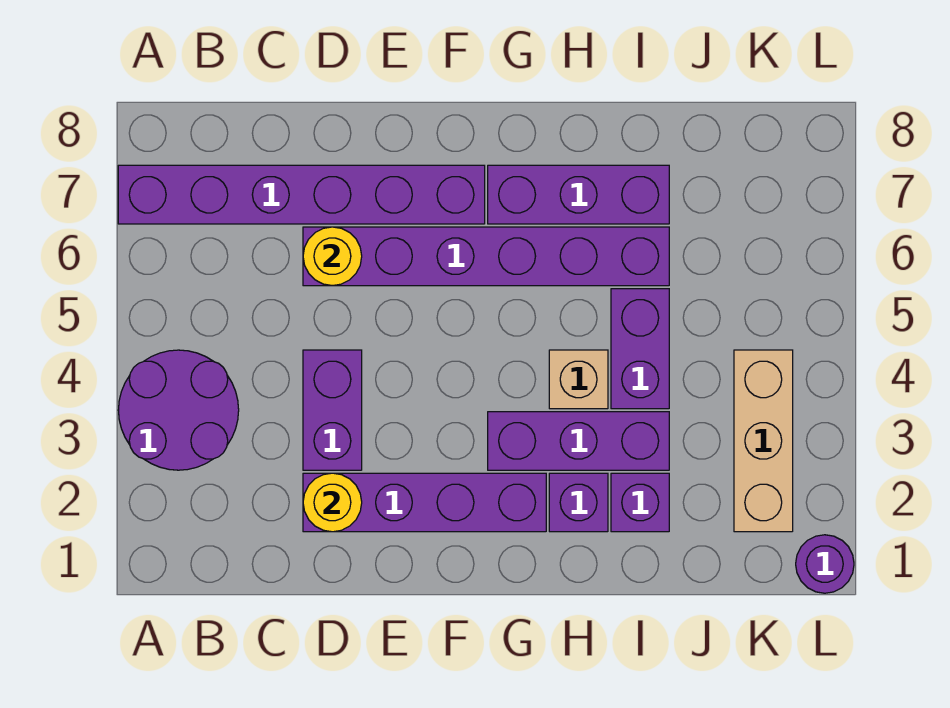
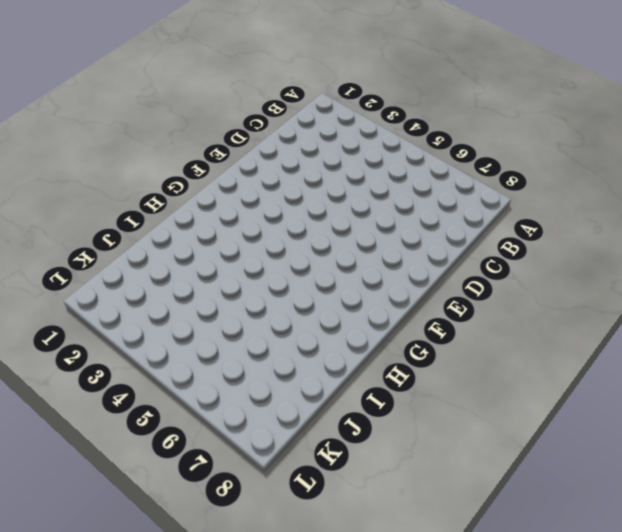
none -> purple round brick A3:B4 level 1
none -> purple brick A7:F7 level 1
none -> purple brick D2:G2 level 1

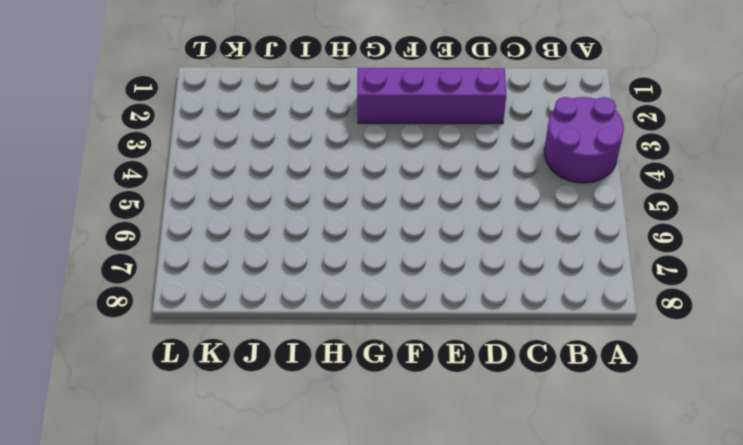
none -> purple brick A7:F7 level 1
none -> purple brick D3:D4 level 1
none -> purple brick D6:I6 level 1

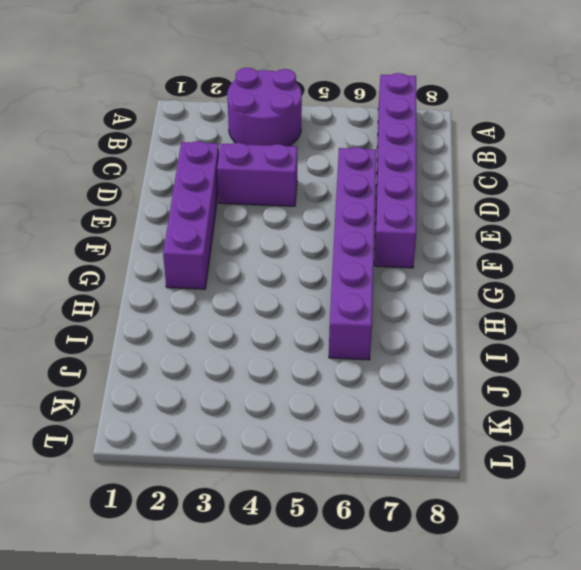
none -> purple brick G3:I3 level 1
none -> purple brick G7:I7 level 1
none -> purple brick H2 level 1

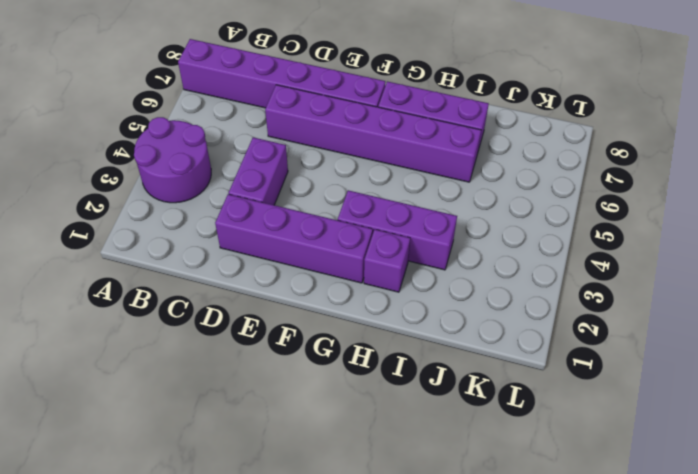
none -> tan brick H4 level 1
none -> purple brick I2 level 1
none -> purple brick I4:I5 level 1

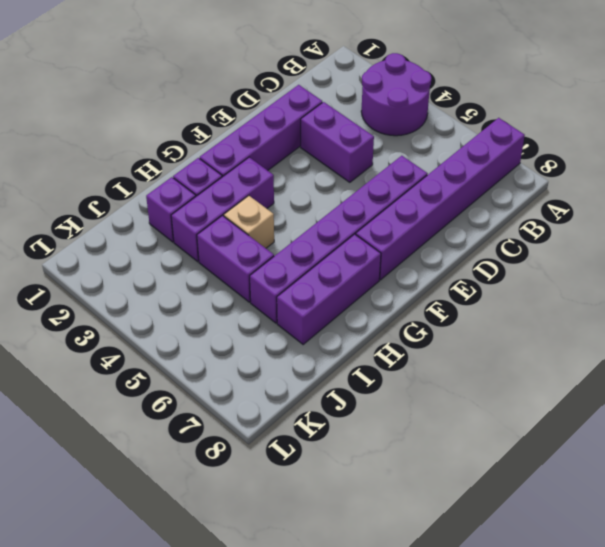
none -> tan brick K2:K4 level 1
none -> purple round brick L1 level 1
none -> yellow round brick D2 level 2

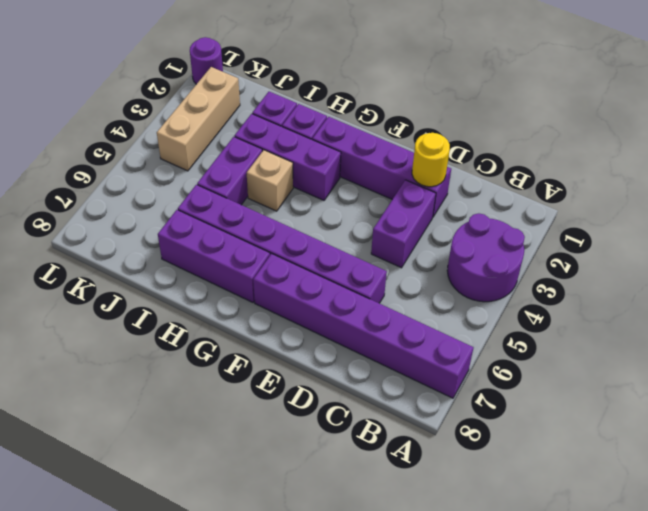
none -> yellow round brick D6 level 2

